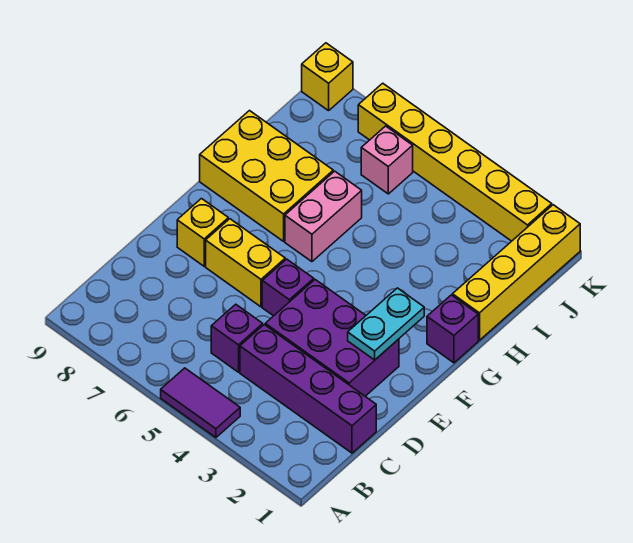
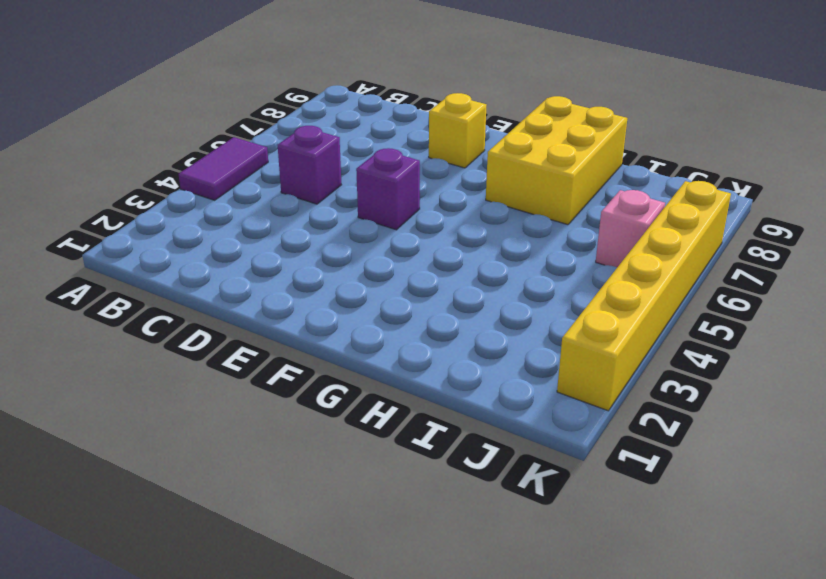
none -> purple brick C1:C4 level 1
none -> purple brick D2:E4 level 1
none -> yellow brick E6:E7 level 1

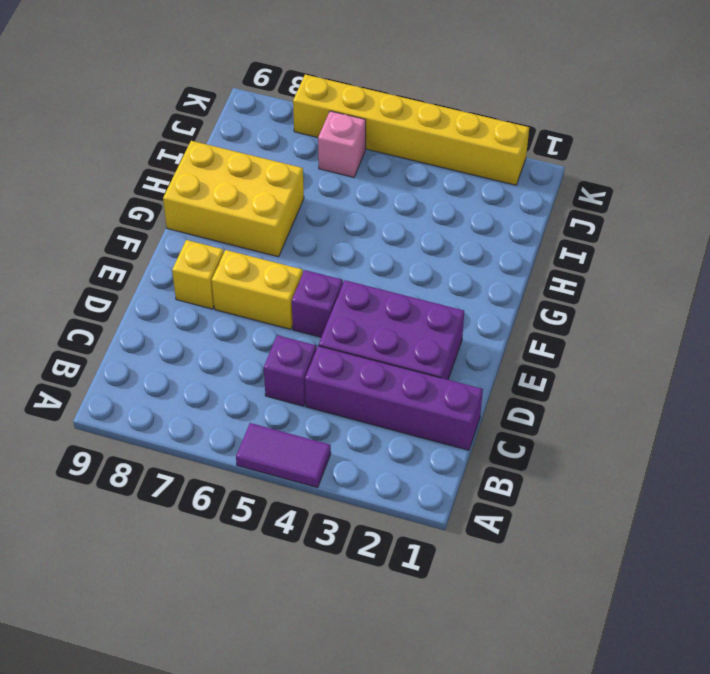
none -> purple brick G1 level 1
none -> pink brick G6:H6 level 1
none -> yellow brick H1:K1 level 1

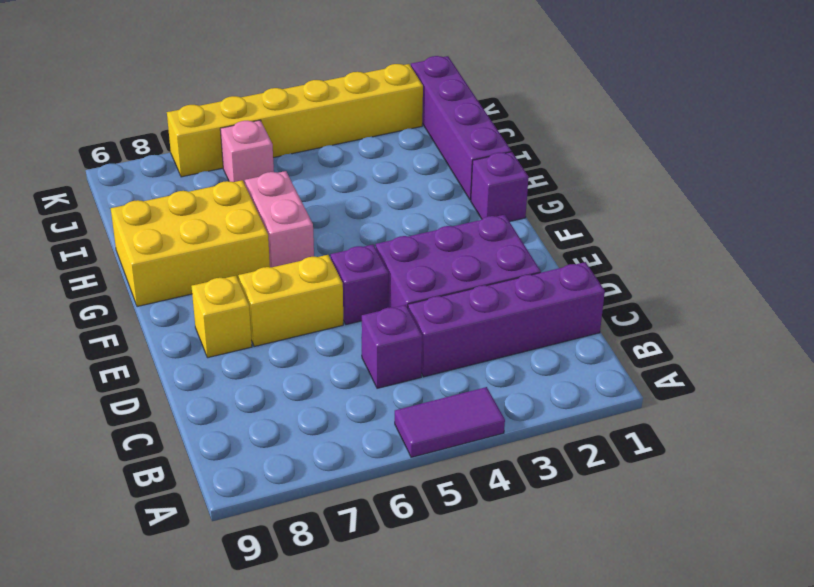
purple brick H1:K1 level 1 -> yellow brick H1:K1 level 1
none -> yellow brick K9 level 1
none -> cyan plate E2:F2 level 2

